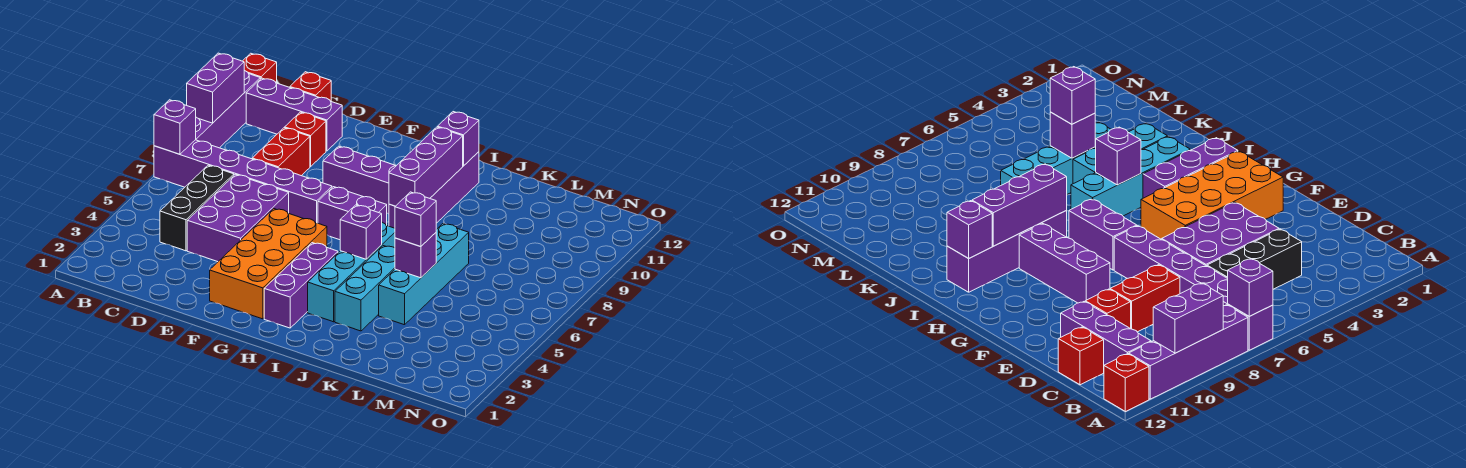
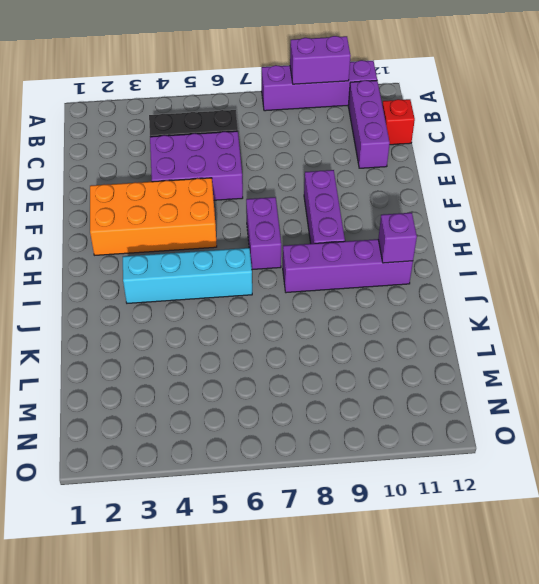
none -> purple brick A7:F7 level 1
none -> red brick A12 level 1
none -> red brick D8:D9 level 1

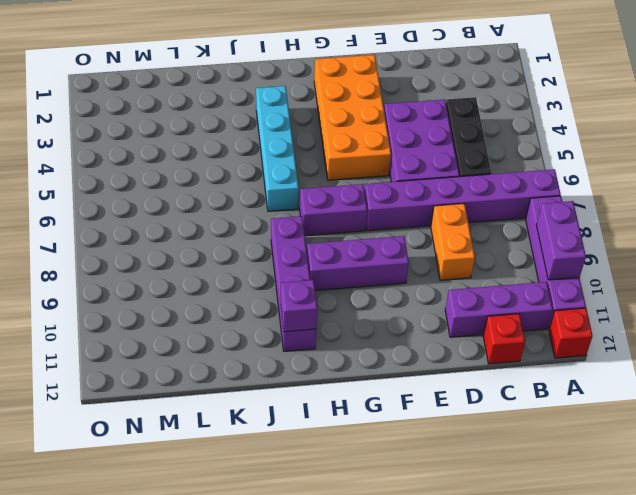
orange brick D8:D9 level 1 -> red brick D8:D9 level 1
none -> red brick D10 level 1
none -> purple brick H2:H4 level 1
none -> cyan brick J3:J5 level 1

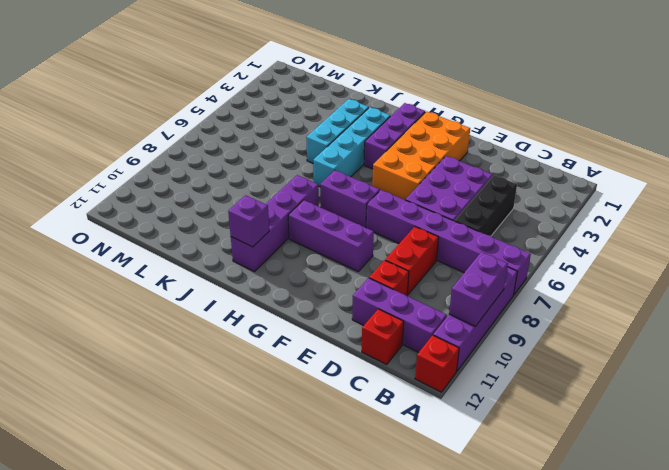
none -> cyan brick K4:K7 level 1
none -> purple brick A7 level 2
none -> purple brick I5 level 2

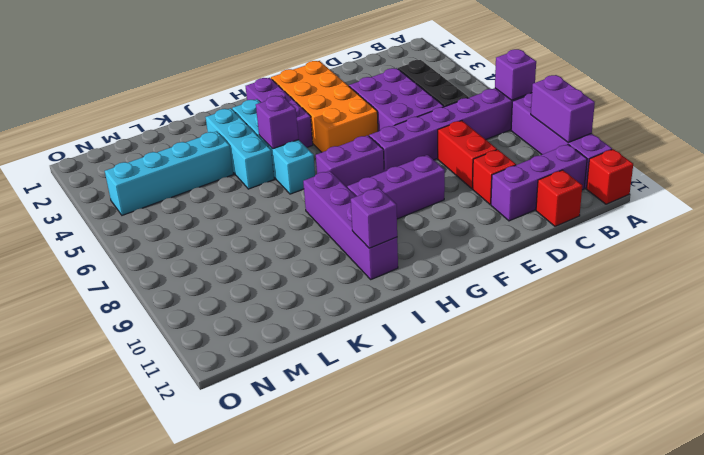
cyan brick K4:N4 level 1 -> cyan brick K4:K7 level 1
none -> purple brick I8:I10 level 2
none -> purple brick K5 level 2
none -> purple brick K5 level 3

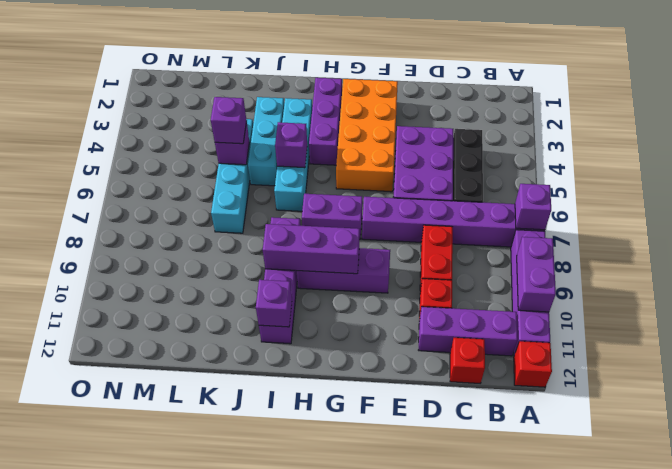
purple brick G9:I9 level 2 -> purple brick I8:I10 level 2

